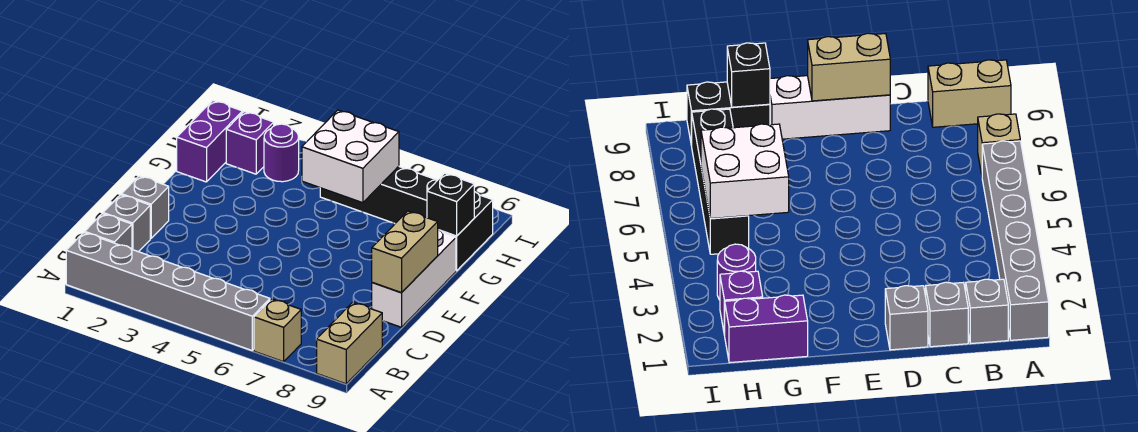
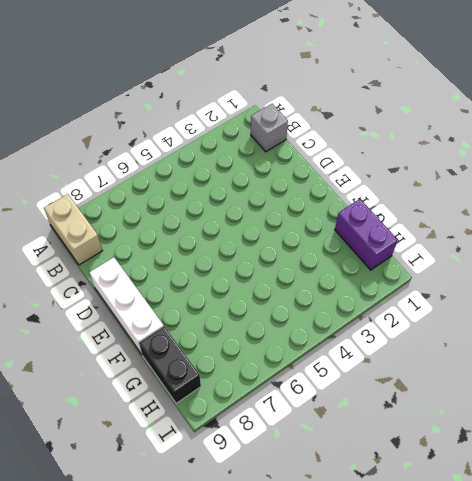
none -> grey brick A1:A6 level 1
none -> tan brick A7 level 1
none -> grey brick C1 level 1

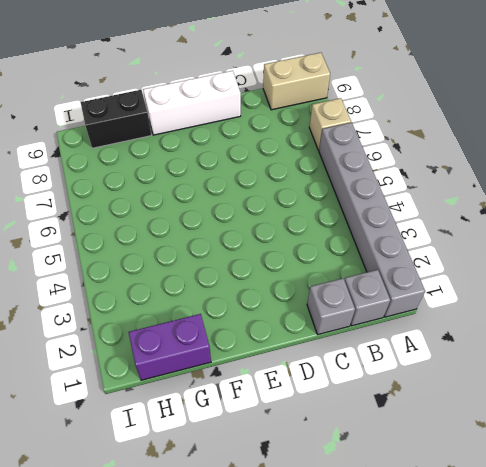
none -> grey brick D1 level 1
none -> purple brick H2 level 1
none -> purple round brick H3 level 1

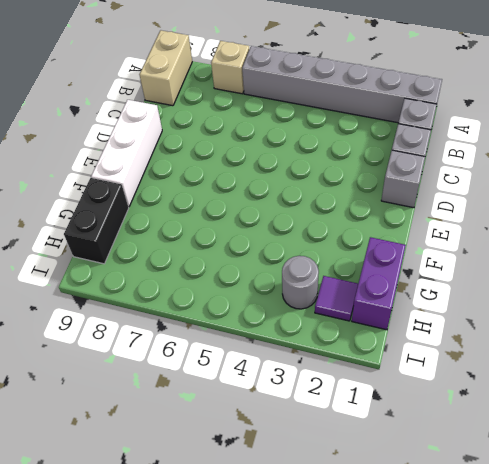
purple tile H2 level 1 -> purple brick H2 level 1
grey round brick H3 level 1 -> purple round brick H3 level 1
none -> black brick H5:H8 level 1
none -> tan brick D9:E9 level 2
none -> white brick G5:H6 level 2

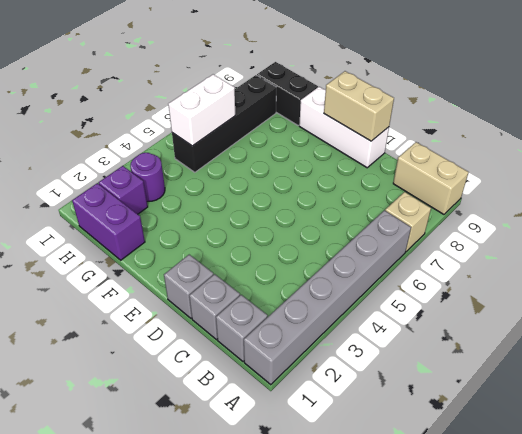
white brick H5:H6 level 2 -> white brick G5:H6 level 2
none -> black brick G9 level 2

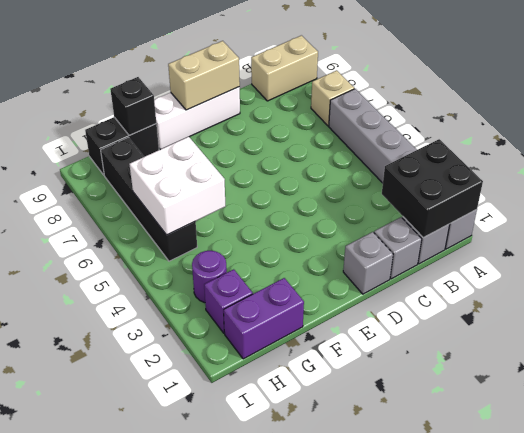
black brick A1:B2 level 2 -> none

